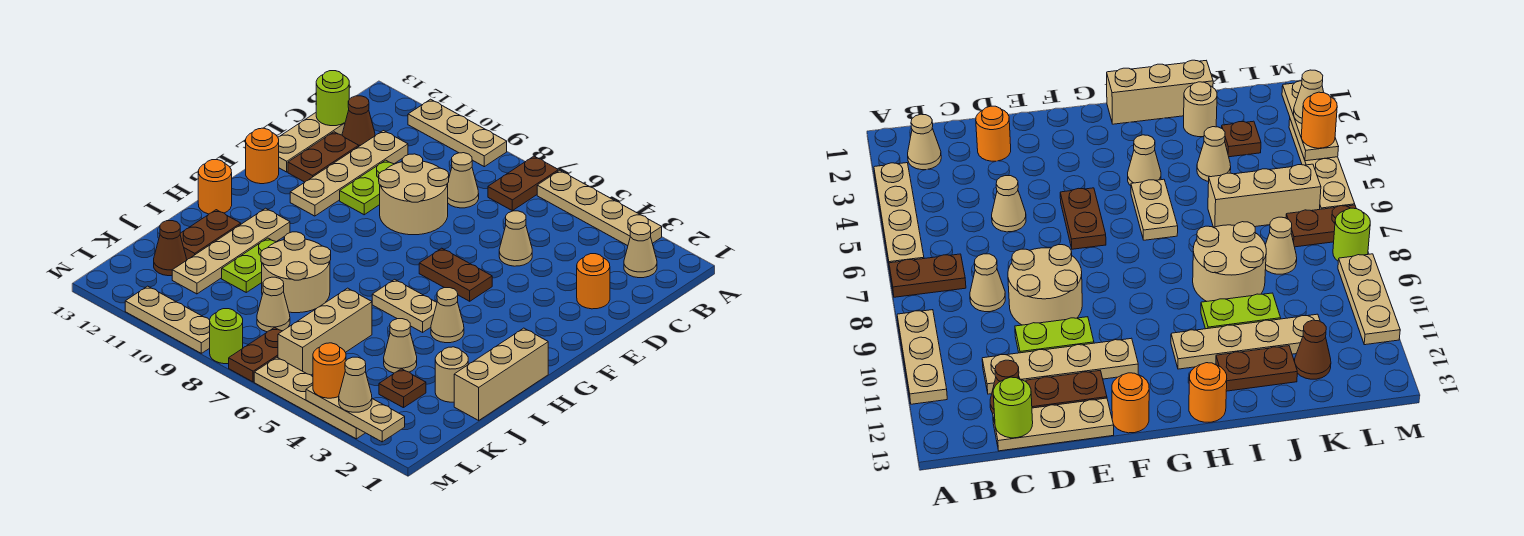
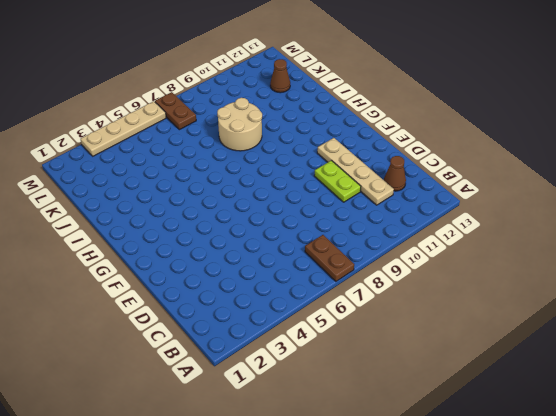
none -> tan plate A3:A6 level 1
none -> tan plate A9:A11 level 1
none -> tan cone B2 level 1
none -> tan cone C8 level 1

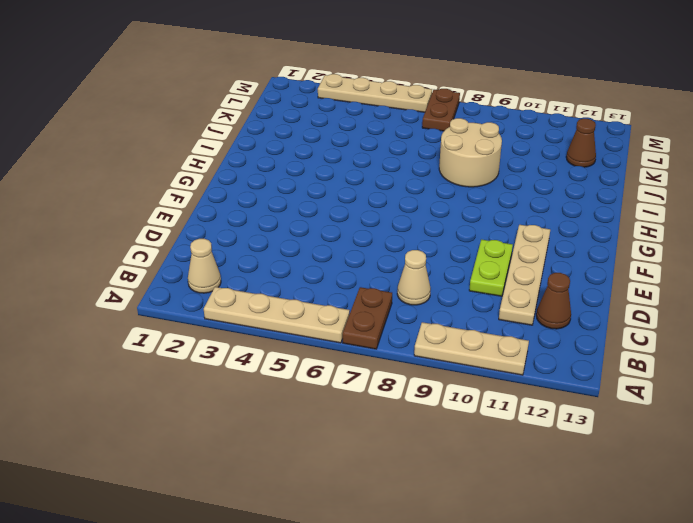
none -> tan plate C13:E13 level 1
none -> orange round brick D2 level 1
none -> tan cone D5 level 1
none -> tan round brick D8:E9 level 1

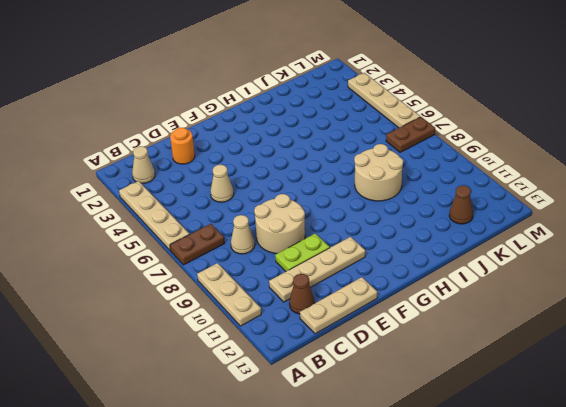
none -> brown plate D12:E12 level 1
none -> brown plate F5:F6 level 1
none -> orange round brick F13 level 1
none -> tan brick H1:J1 level 1

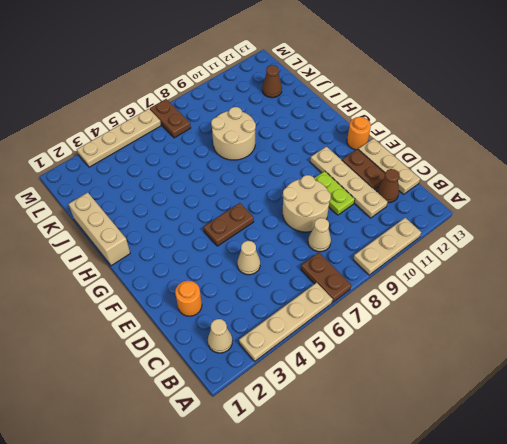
none -> tan cone H4 level 1
none -> tan plate H5:H6 level 1
none -> tan plate H11:K11 level 1
none -> orange round brick H13 level 1

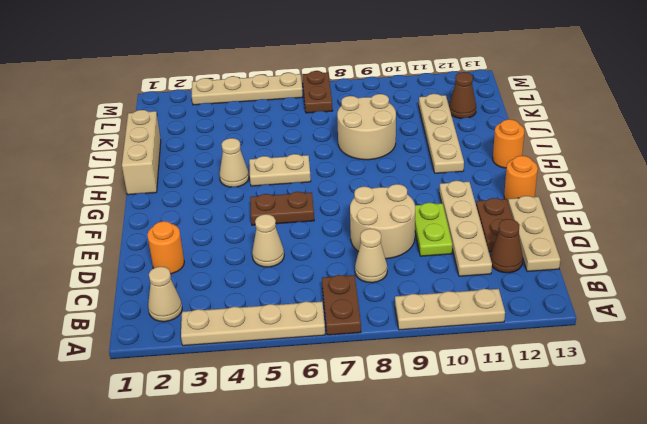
none -> lime plate I10:J10 level 1
none -> brown plate I12:J12 level 1
none -> tan round brick J2 level 1
none -> tan cone J4 level 1

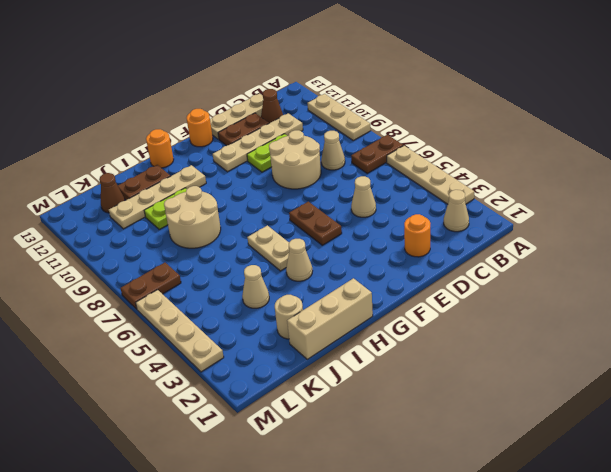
none -> tan brick J6:L6 level 1
none -> brown plate K3 level 1
none -> tan cone K8 level 1
none -> lime round brick M8 level 1

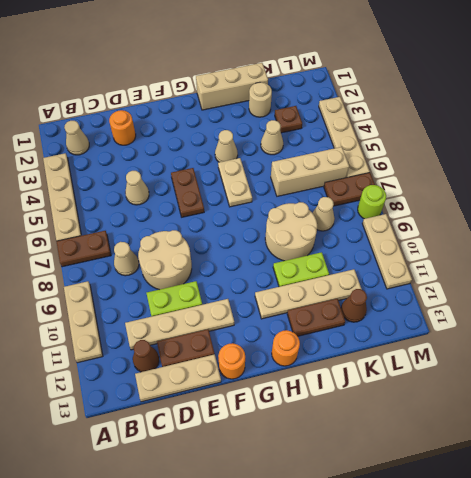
none -> lime round brick C13 level 2
none -> tan plate M2:M4 level 2
none -> tan cone M3 level 3
none -> orange round brick M4 level 3

